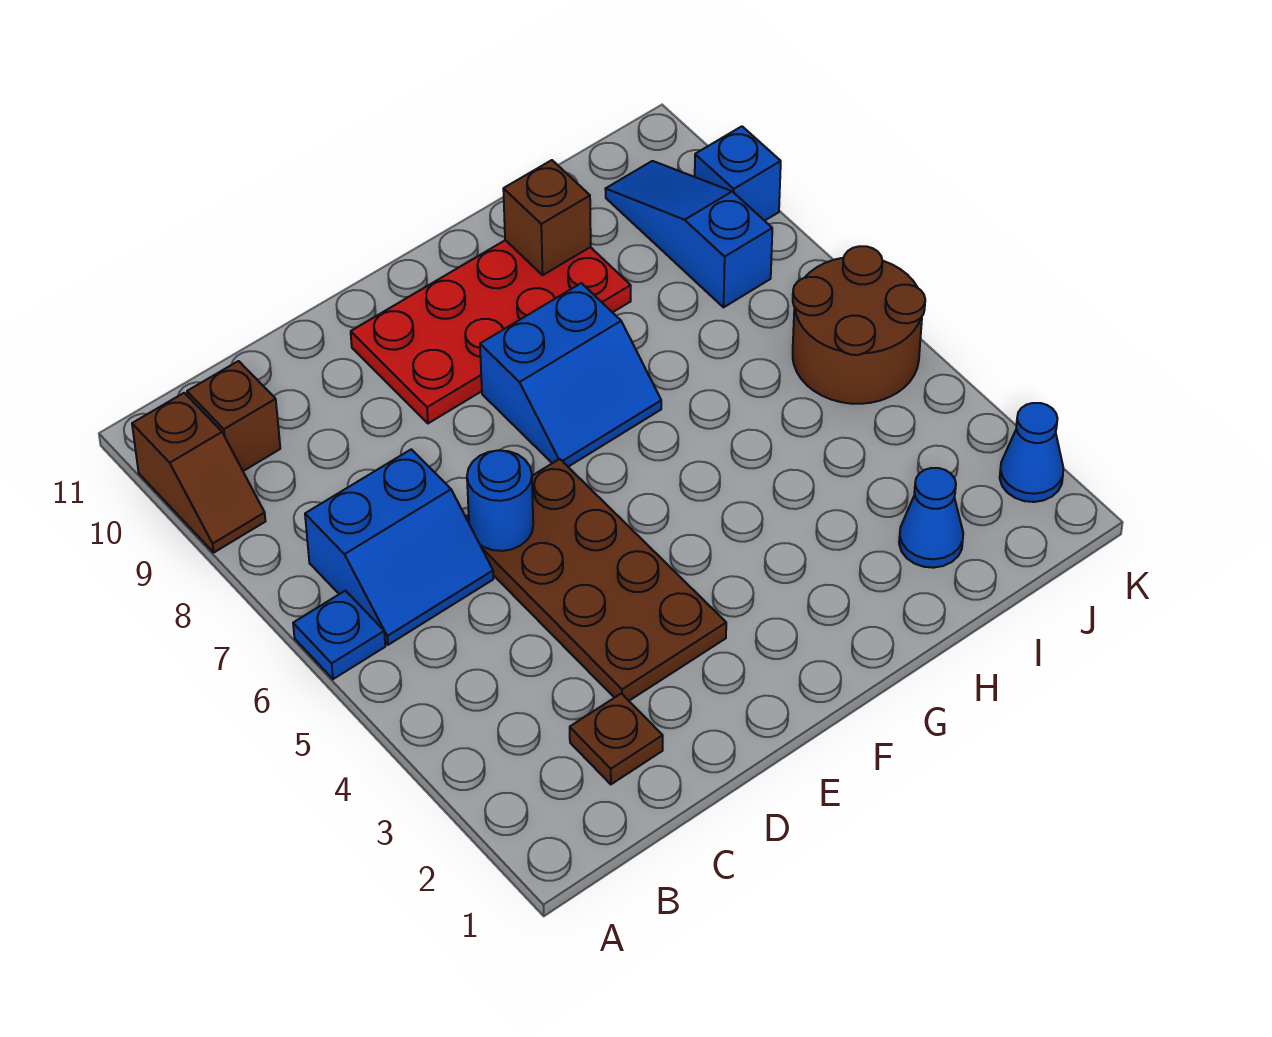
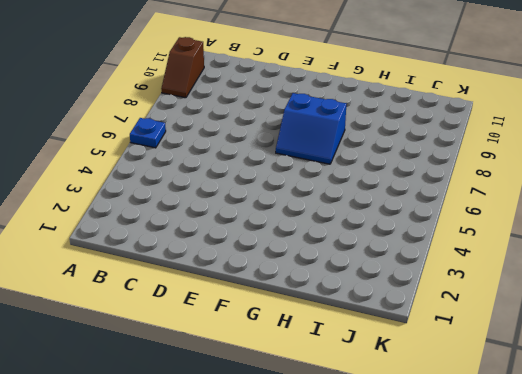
none -> blue slope B6:C7 level 1 top 7
none -> brown brick B10 level 1
none -> brown plate C2 level 1

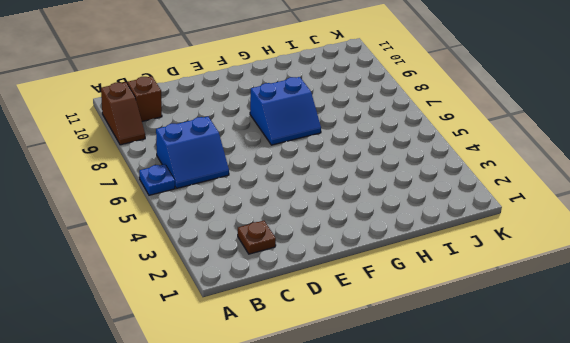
none -> brown plate D3:E6 level 1
none -> red plate E9:H10 level 1
none -> blue cone I2 level 1

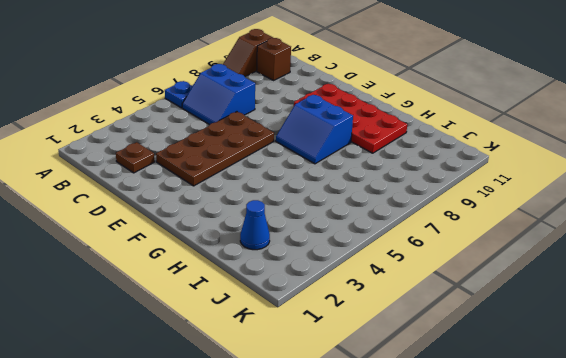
none -> brown round brick J5:K6 level 1
none -> blue slope J8:J10 level 1 top 8
none -> blue cone K2 level 1

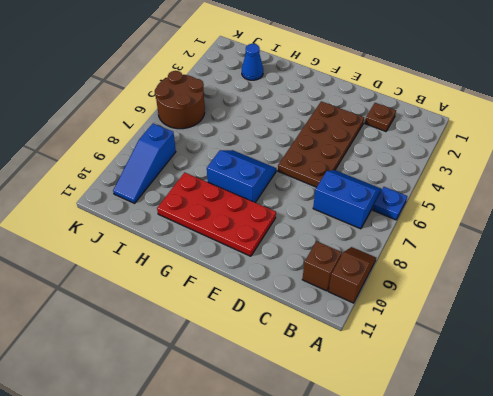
none -> blue cone K2 level 1
none -> blue brick K9 level 1
none -> blue round brick D6 level 2

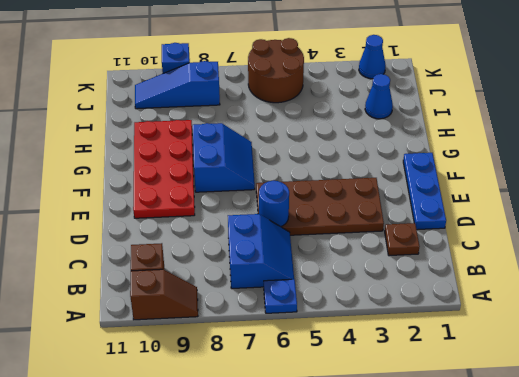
blue plate D1:F1 level 1 -> none
none -> brown brick H10 level 2

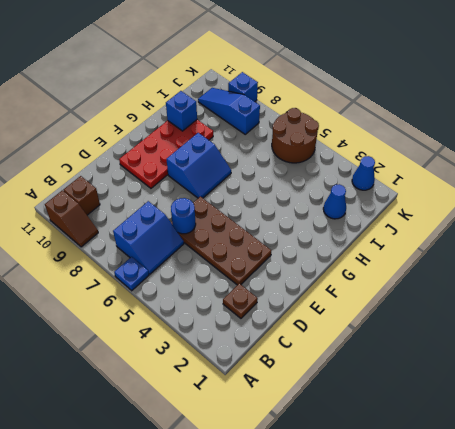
blue brick H10 level 2 -> brown brick H10 level 2

